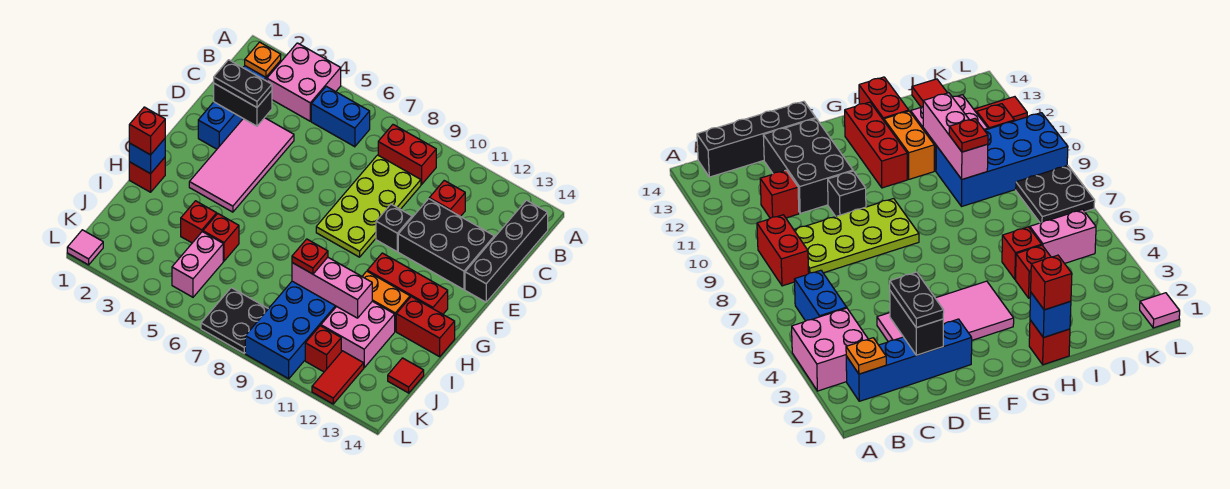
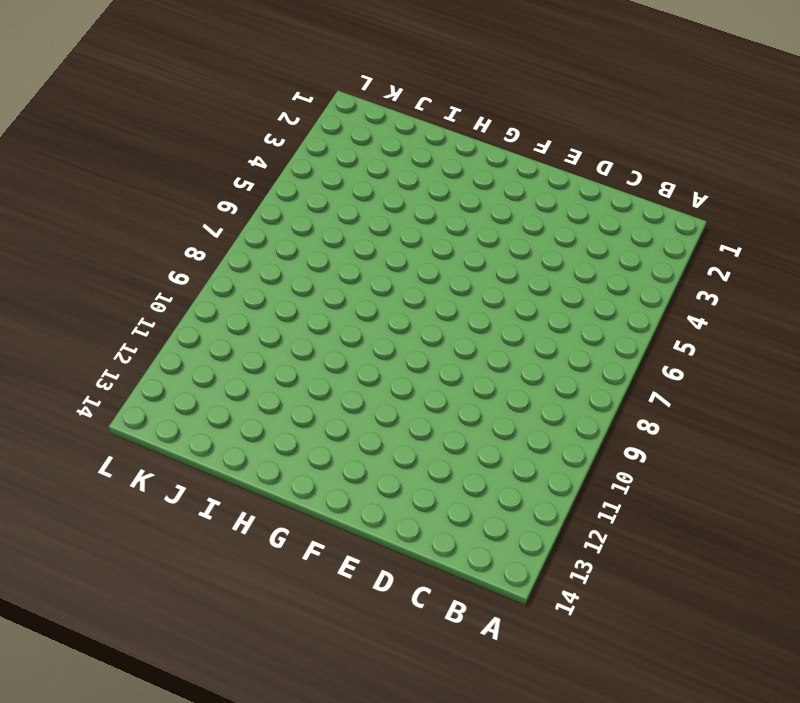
none -> pink brick A3:B4 level 1
none -> blue brick B2:E2 level 1
none -> blue brick B5:B6 level 1
none -> red brick B8:B9 level 1

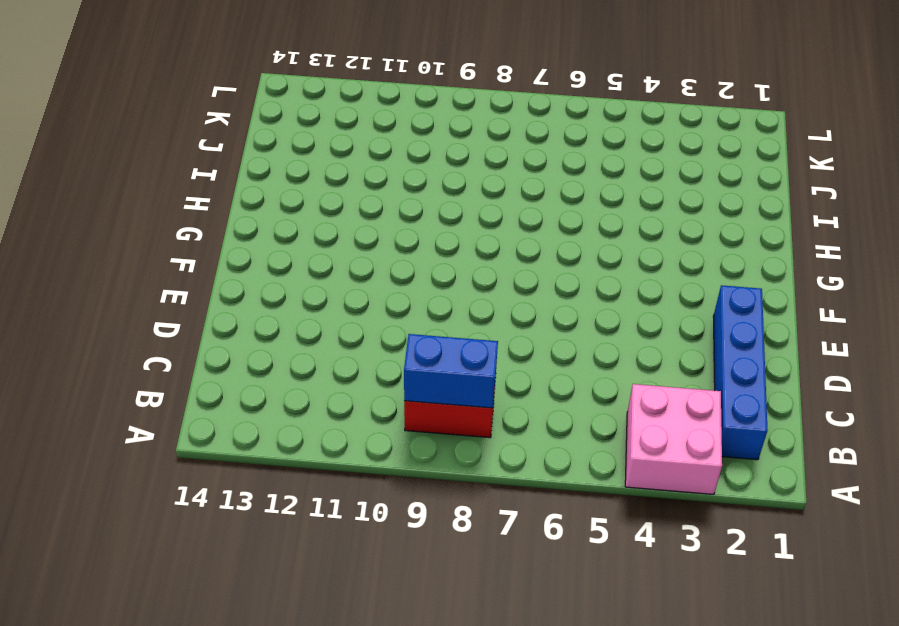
blue brick B8:B9 level 2 -> blue brick B5:B6 level 1
none -> black brick B14:E14 level 1
none -> lime plate C8:F9 level 1
none -> red brick C11 level 1
none -> pink tile D3:G4 level 1

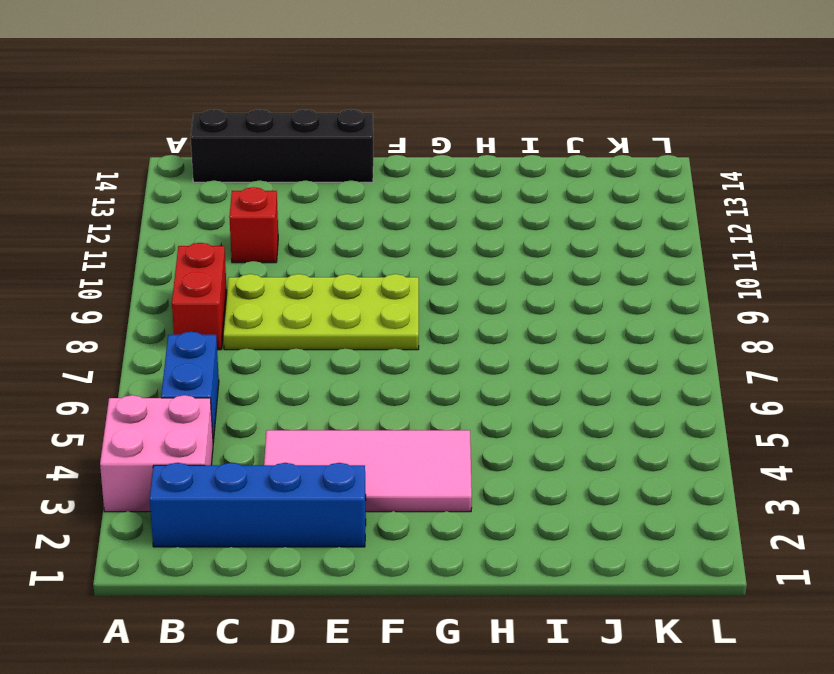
none -> black brick D11:E13 level 1
none -> black brick E10 level 1
none -> red brick G11:G13 level 1
none -> red brick H1 level 1

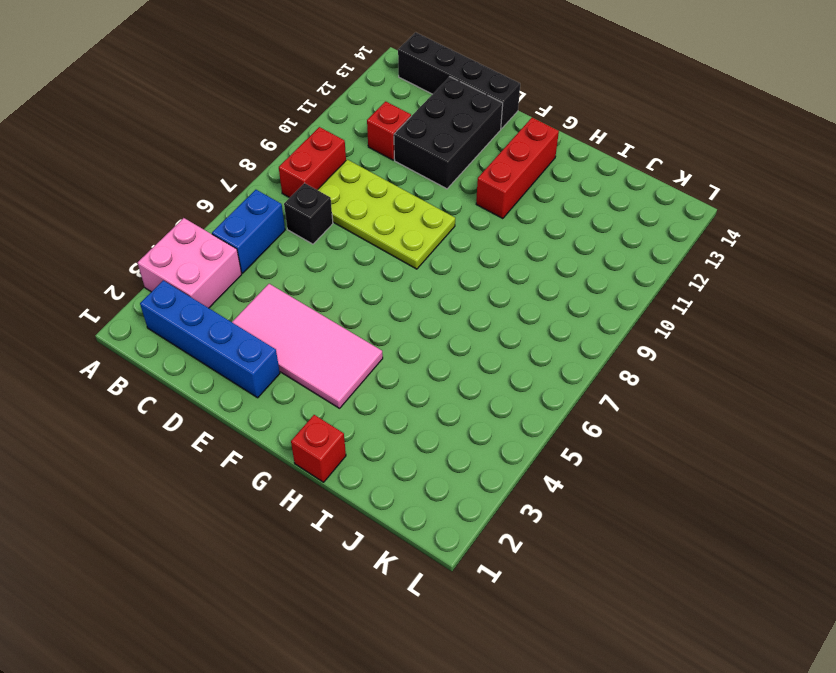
black brick C7 level 1 -> black brick E10 level 1
none -> orange brick H11:H12 level 1
none -> red brick H13:H14 level 1
none -> red brick I4 level 1
none -> red brick I5 level 1

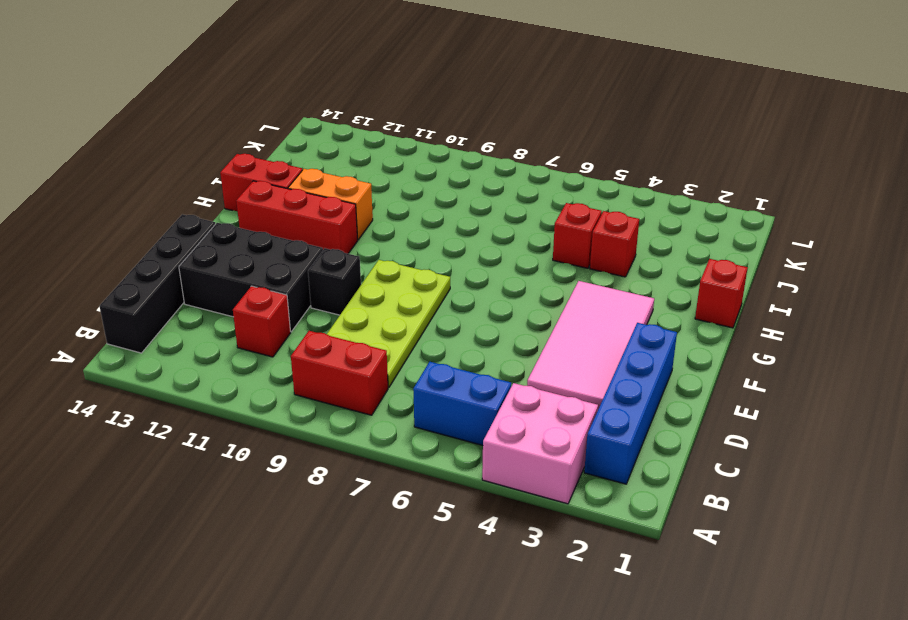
none -> blue brick I9:L10 level 1
none -> pink brick I11:J12 level 1
none -> pink brick J5:K5 level 1
none -> red tile J14 level 1

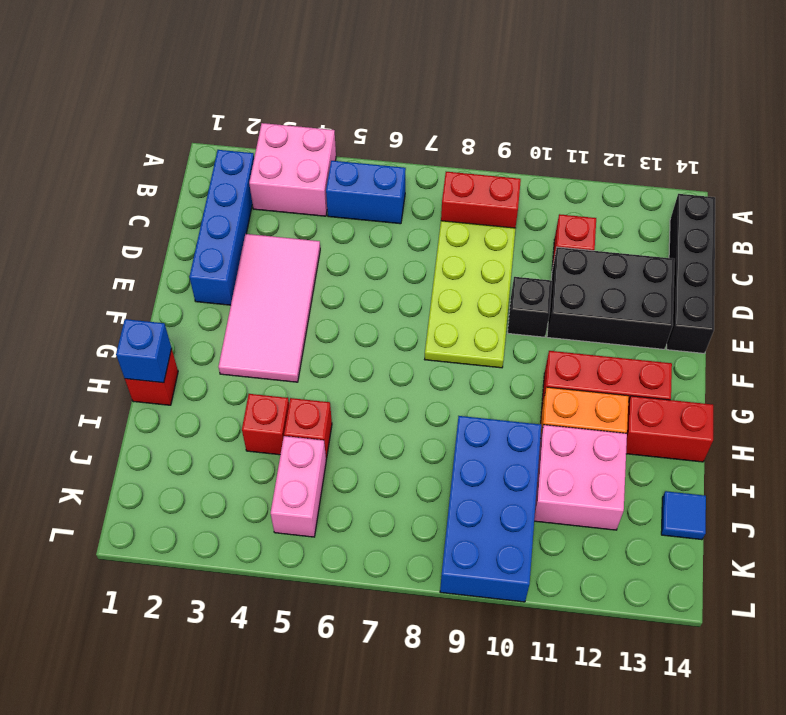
blue tile J14 level 1 -> red tile J14 level 1
none -> black plate K7:L8 level 1
none -> red brick K11 level 1
none -> red tile K12:L12 level 1
none -> pink tile L1 level 1

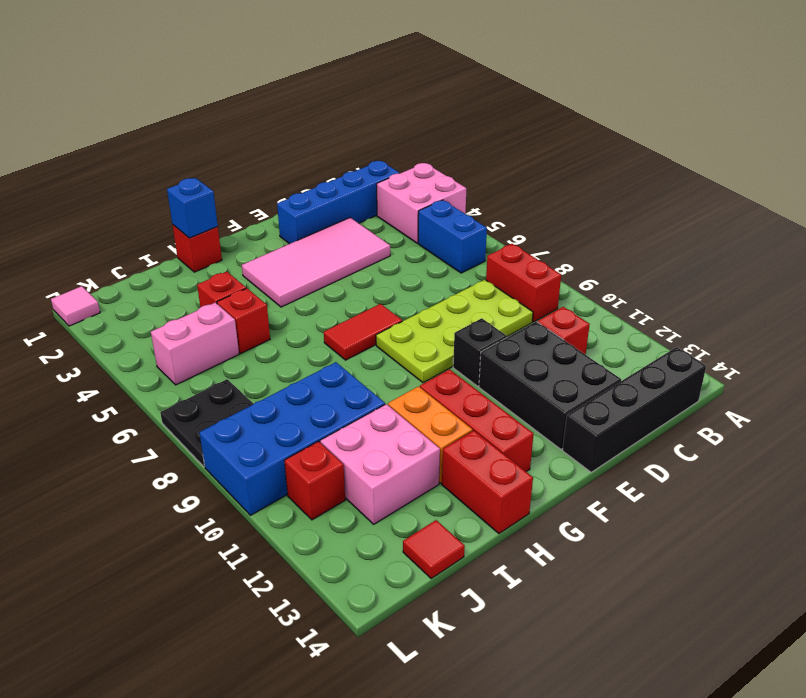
red tile F7:G7 level 1 -> red tile K12:L12 level 1
none -> orange plate B2 level 2
none -> black brick D2:D3 level 2
none -> pink brick I9:I11 level 2
none -> black plate D2:D3 level 3

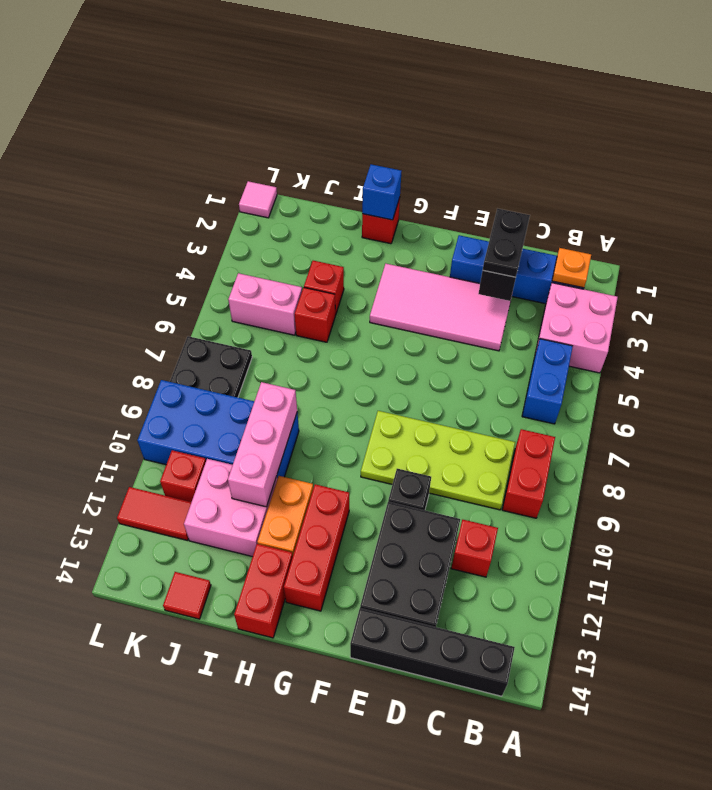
none -> red brick H1 level 3
none -> red plate I9 level 3

